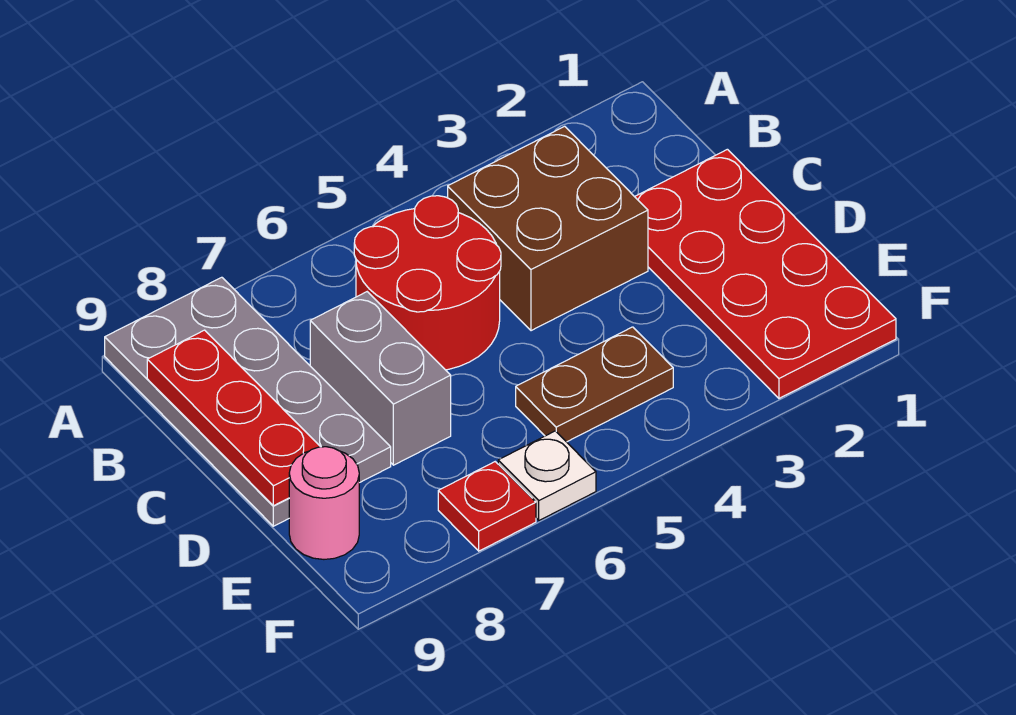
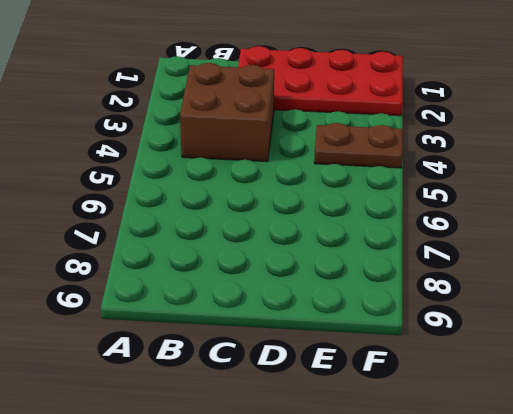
brown plate E4:F4 level 1 -> brown plate E4:E5 level 1
none -> grey plate A8:D9 level 1
none -> red round brick B5:C6 level 1

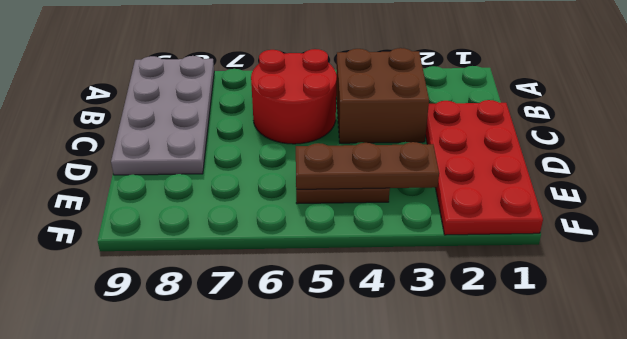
brown plate E3:E5 level 2 -> none
none -> grey brick C7:D7 level 1
none -> pink round brick E9 level 1

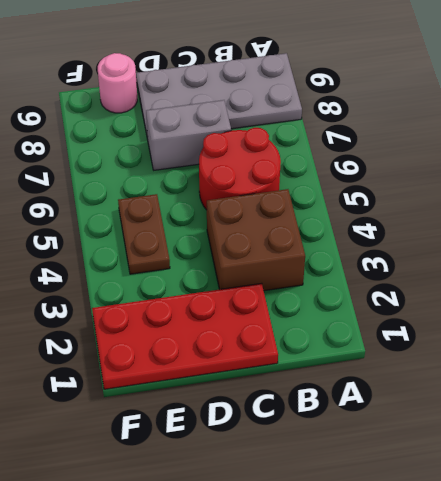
none -> white plate F6 level 1
none -> red plate F7 level 1

